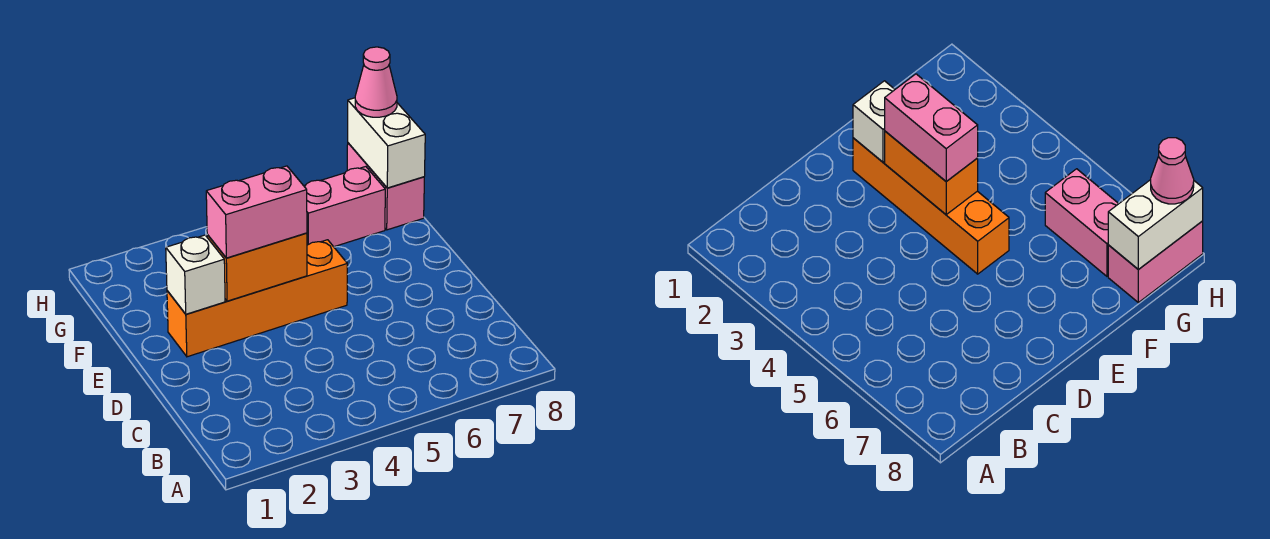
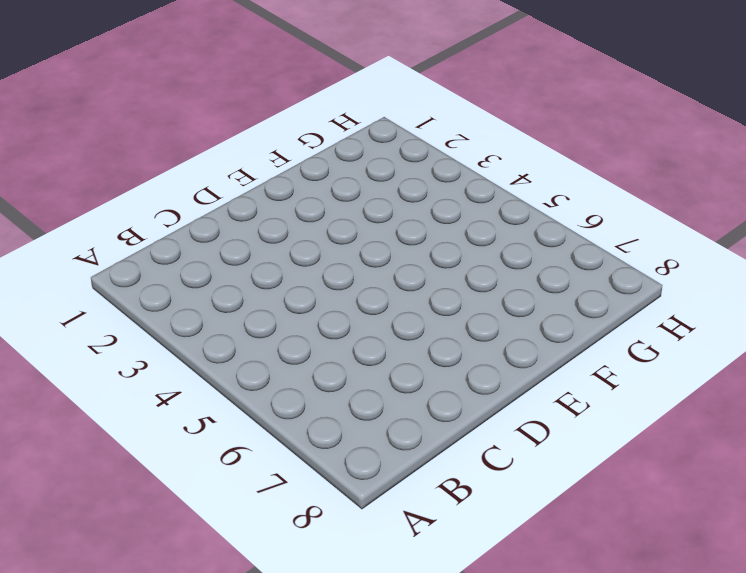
none -> orange brick E2:E5 level 1
none -> pink brick G6:G7 level 1

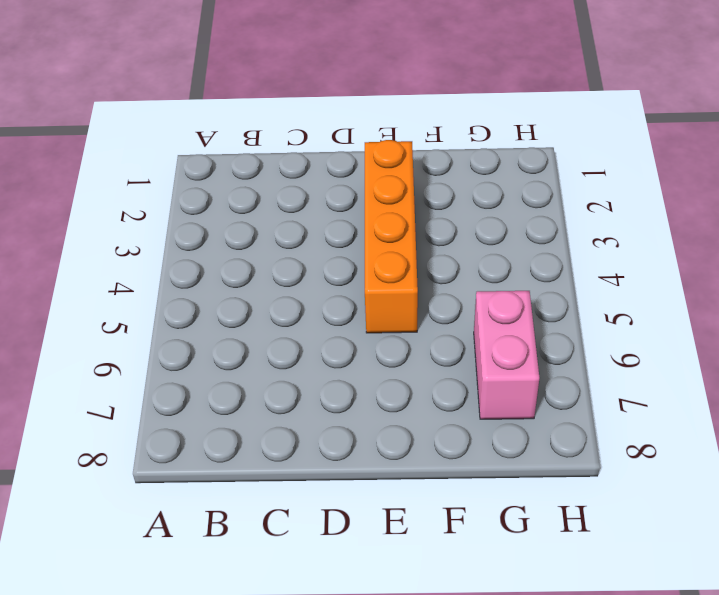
none -> pink brick G8:H8 level 1
none -> white brick E2 level 2

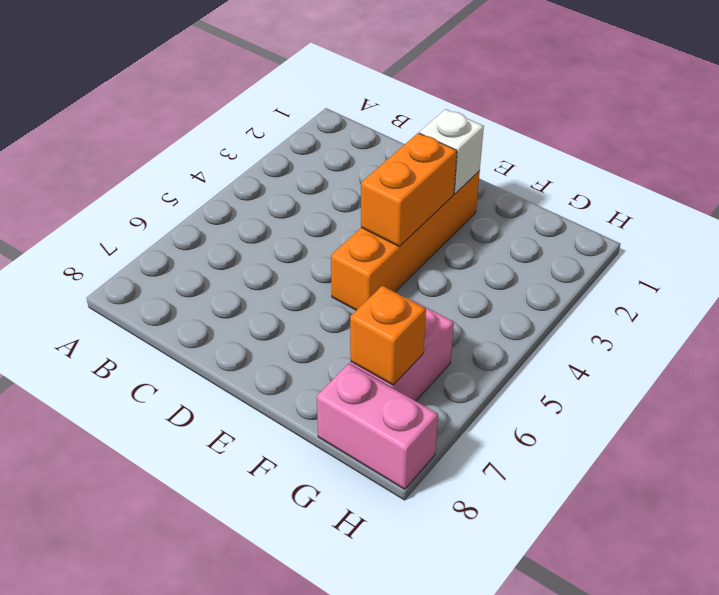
orange brick G7 level 2 -> none
none -> white brick G8:H8 level 2
none -> pink brick E3:E4 level 3

